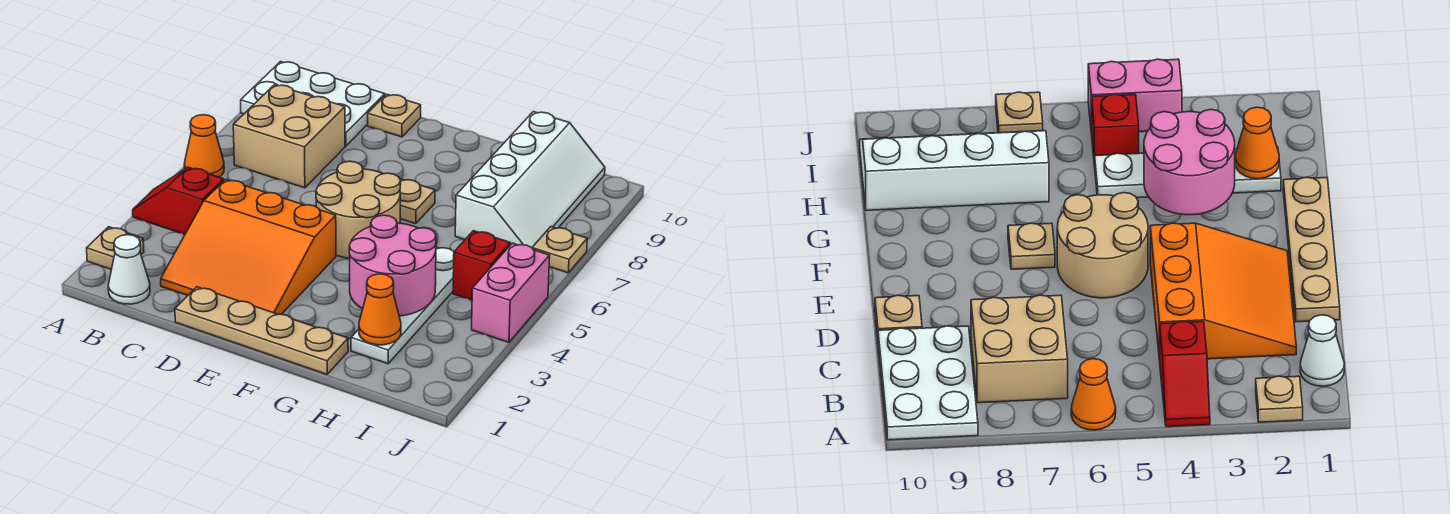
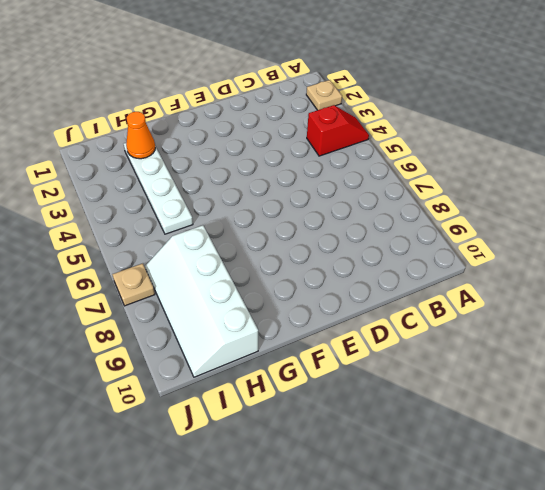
none -> orange cone A6 level 1
none -> white plate A9:C10 level 1
none -> white cone B1 level 1

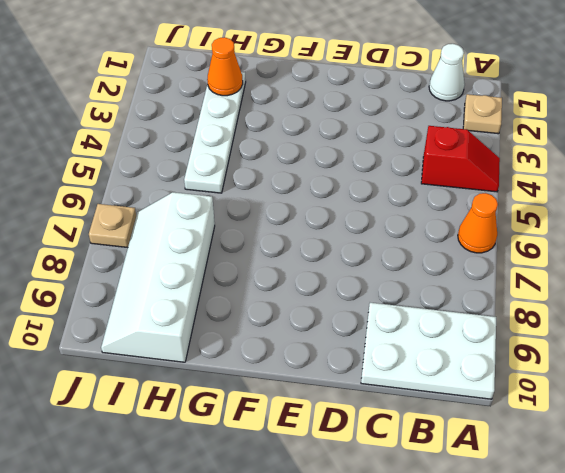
none -> tan brick B7:C8 level 1
none -> orange slope C2:E4 level 1 top 4
none -> tan plate D1:G1 level 1

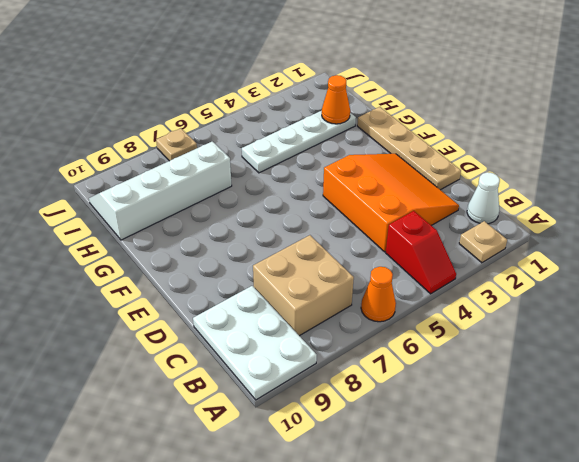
none -> tan plate D10 level 1
none -> tan round brick E5:F6 level 1
none -> tan plate F7 level 1

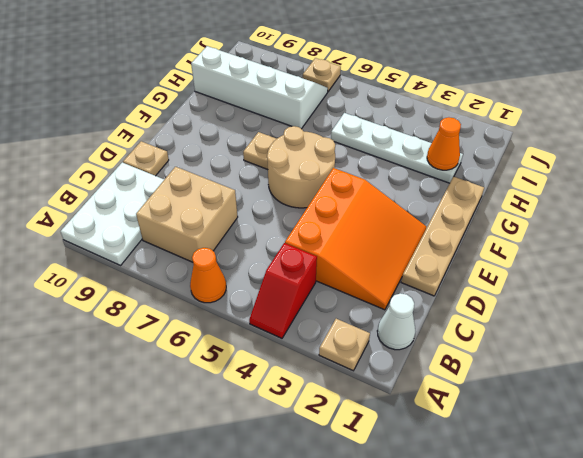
none -> red brick I5 level 1
none -> pink brick J4:J5 level 1
none -> pink round brick G3:H4 level 2

